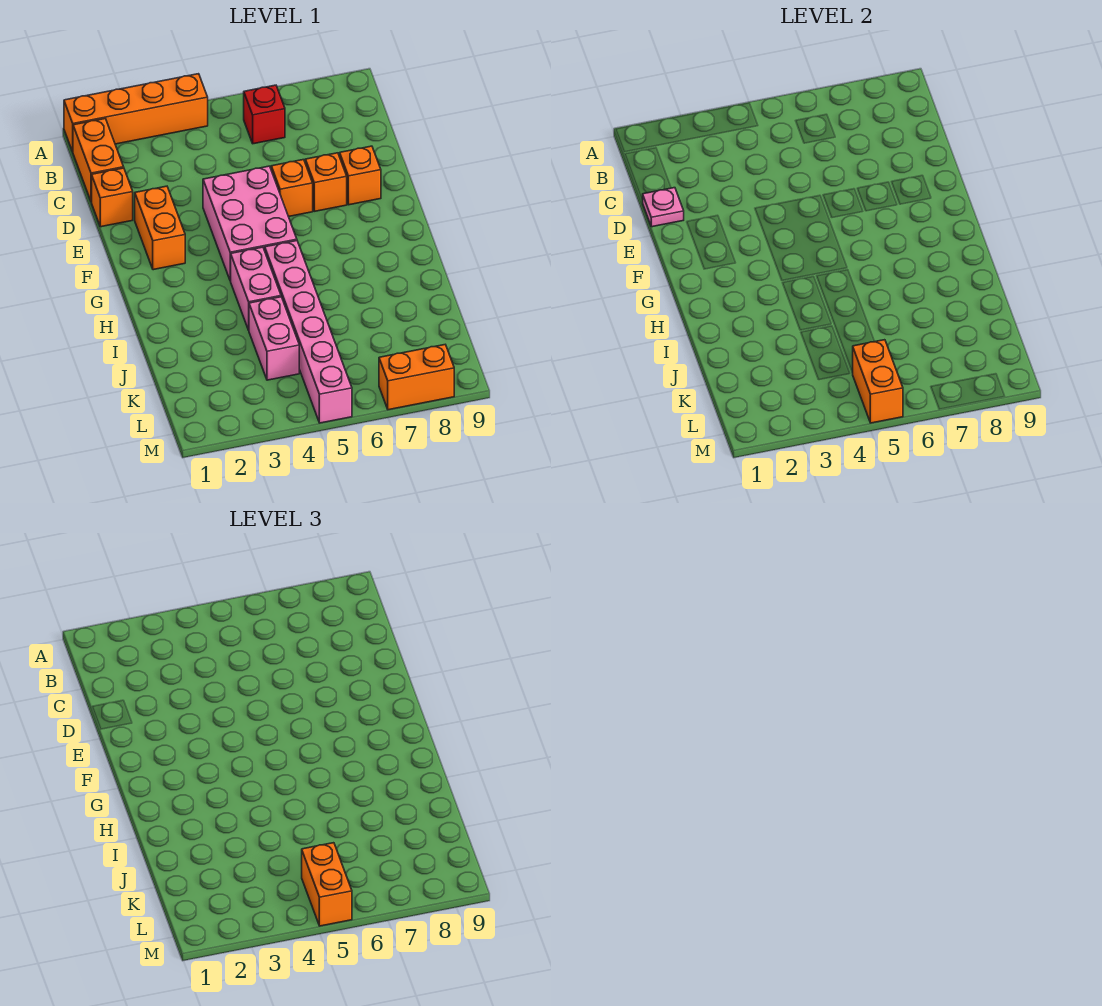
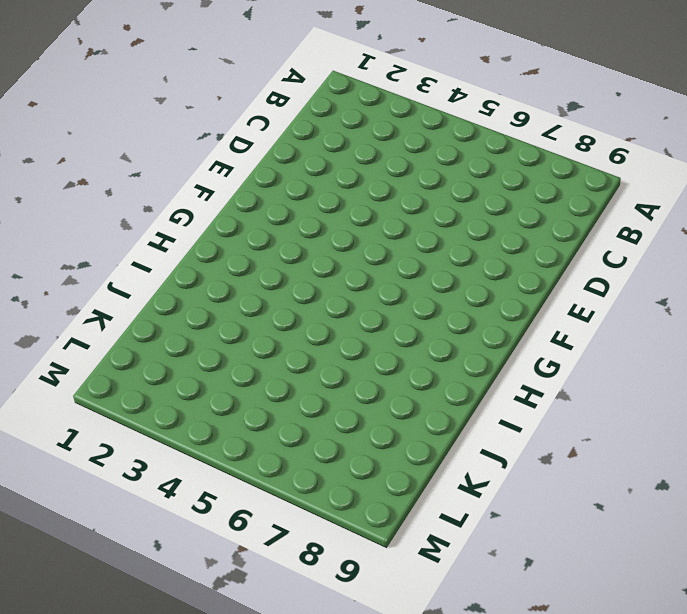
none -> orange brick A1:A4 level 1
none -> orange brick B1:C1 level 1
none -> red brick B6 level 1

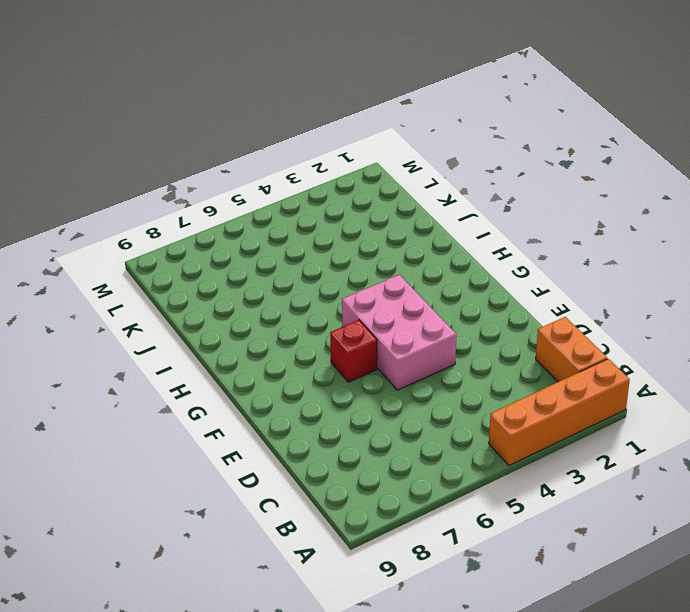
red brick F6 level 1 -> red brick B6 level 1
none -> orange brick D1 level 1
none -> orange brick E2:F2 level 1
none -> orange brick E6 level 1

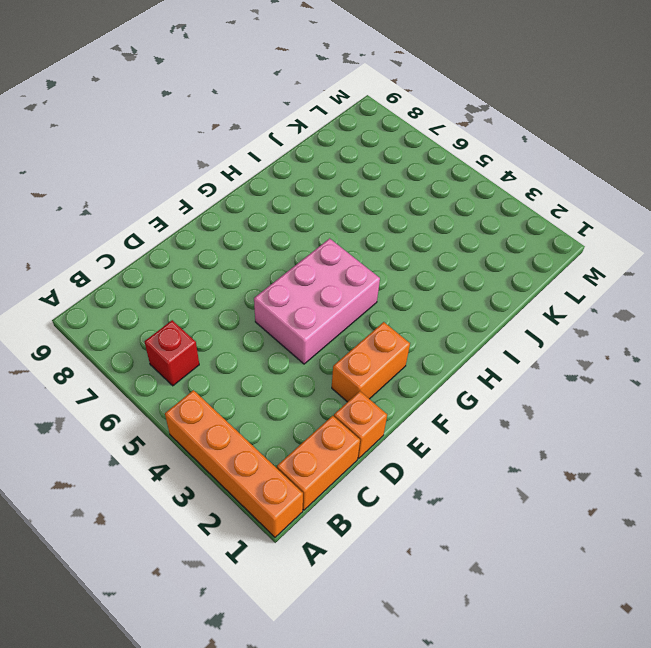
none -> orange brick E6 level 1
none -> orange brick E7 level 1
none -> orange brick E8 level 1

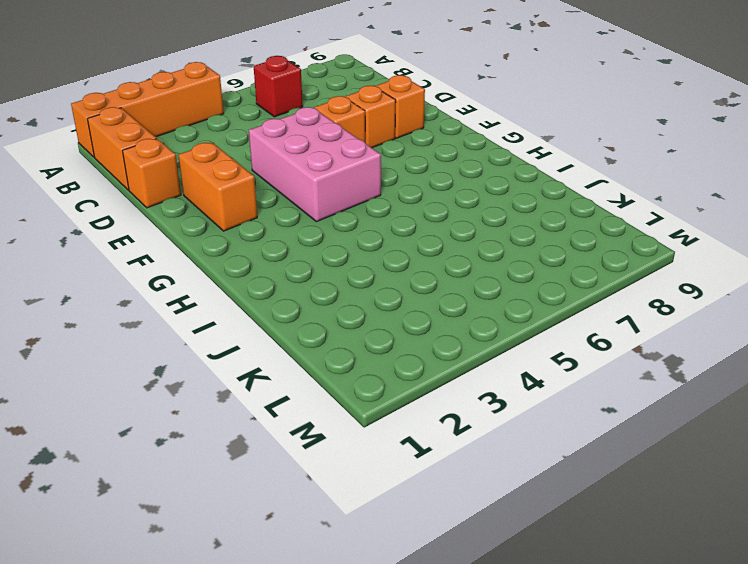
none -> pink brick H4:I4 level 1
none -> pink brick H5:M5 level 1
none -> pink brick J4:K4 level 1

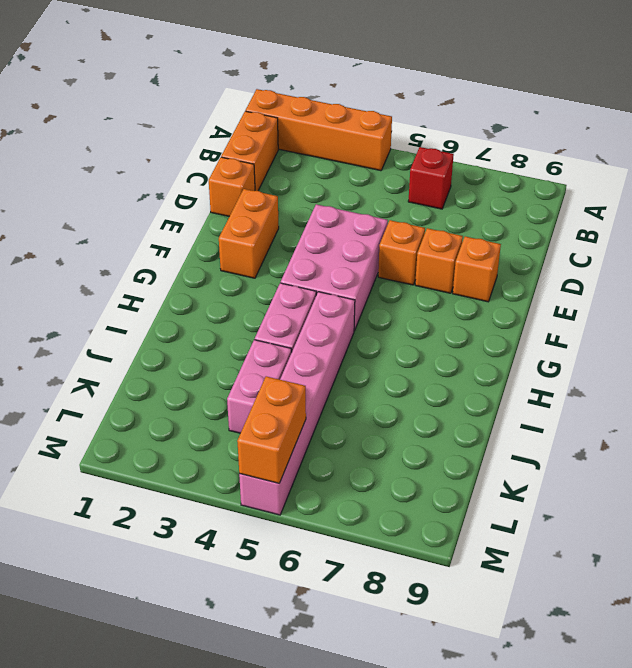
none -> orange brick M7:M8 level 1
none -> pink plate D1 level 2
none -> orange brick L5:M5 level 3

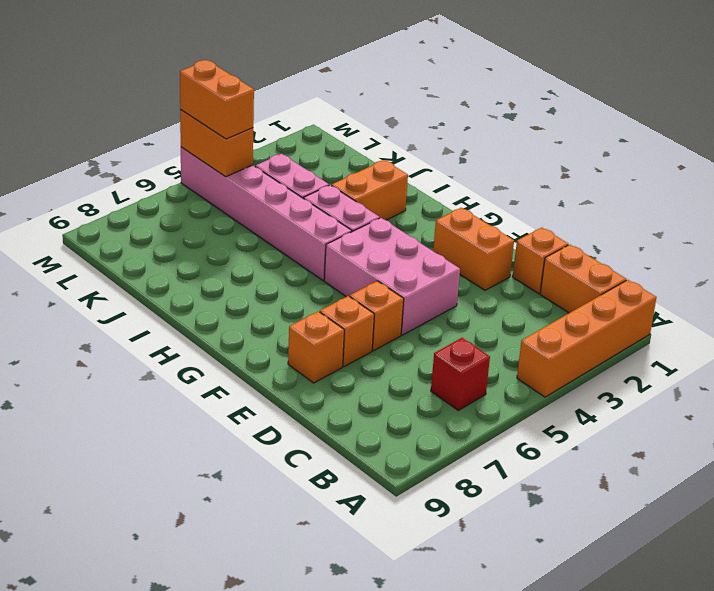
orange brick I2:I3 level 1 -> orange brick M7:M8 level 1
none -> pink plate D1 level 2

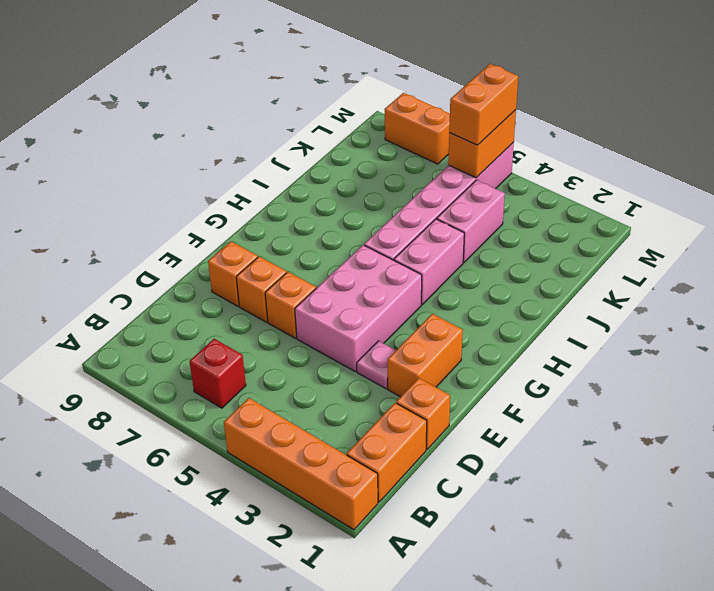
pink plate E3 level 1 -> pink plate D1 level 2

